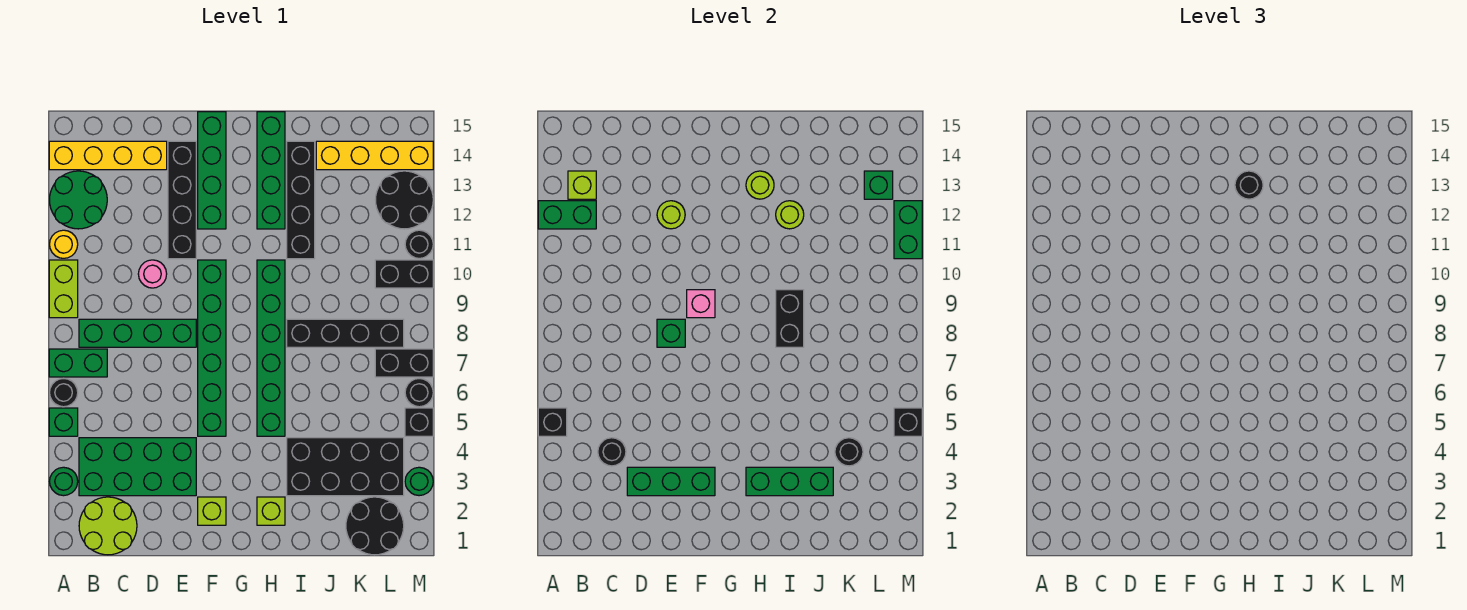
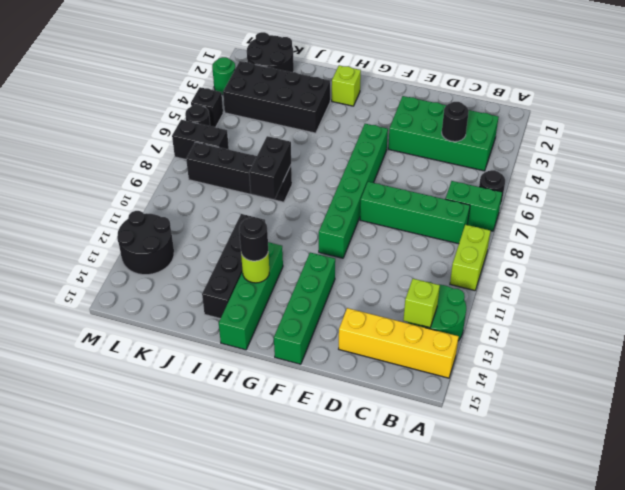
none -> green round brick A3 level 1
none -> green brick A5 level 1
none -> yellow round brick A11 level 1
none -> lime round brick B1:C2 level 1

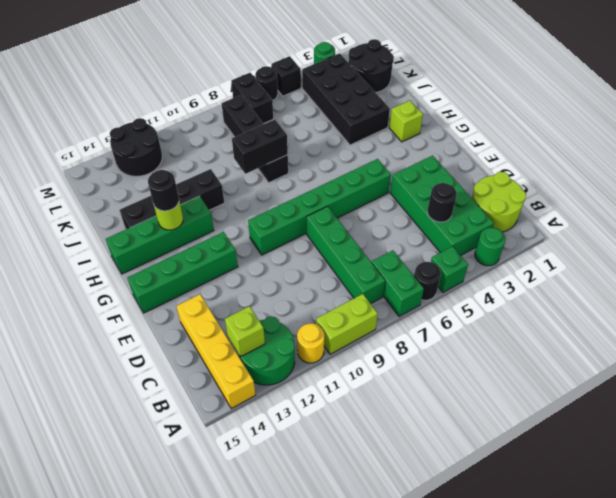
none -> pink round brick D10 level 1
none -> black brick E11:E14 level 1
none -> lime brick F2 level 1
none -> green brick H5:H10 level 1

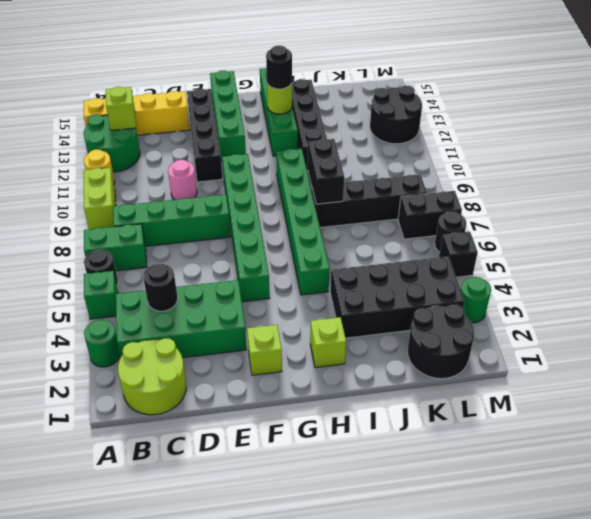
none -> yellow brick J14:M14 level 1
none -> black brick L10:M10 level 1
none -> black round brick M11 level 1
none -> black brick A5 level 2

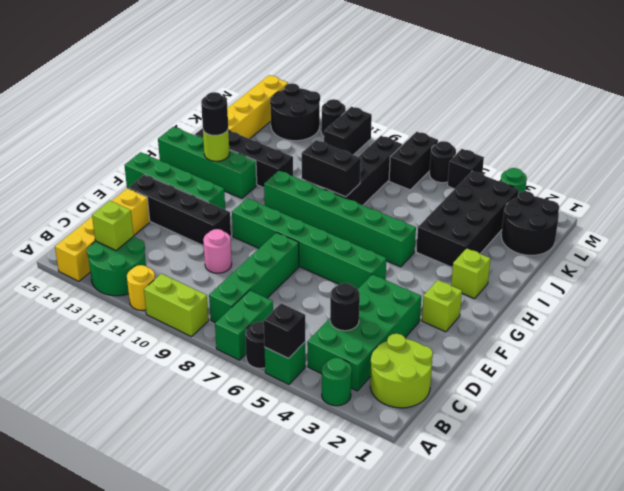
none -> green brick A12:B12 level 2
none -> green brick D3:F3 level 2
none -> green brick E8 level 2
none -> lime round brick E12 level 2

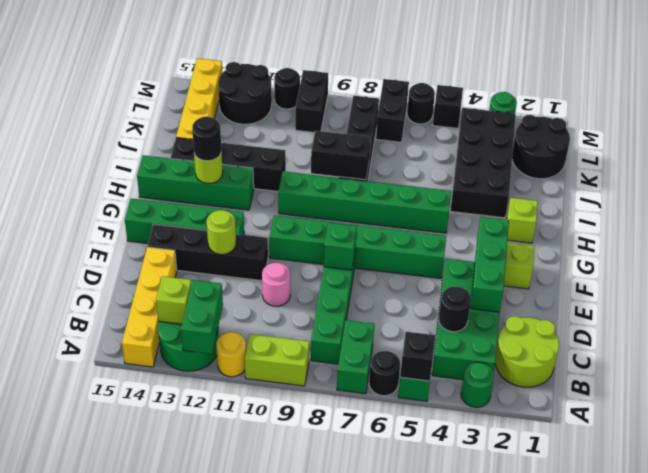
none -> pink brick F9 level 2
none -> green brick H3:J3 level 2
none -> lime round brick I12 level 2
none -> black round brick K4 level 2

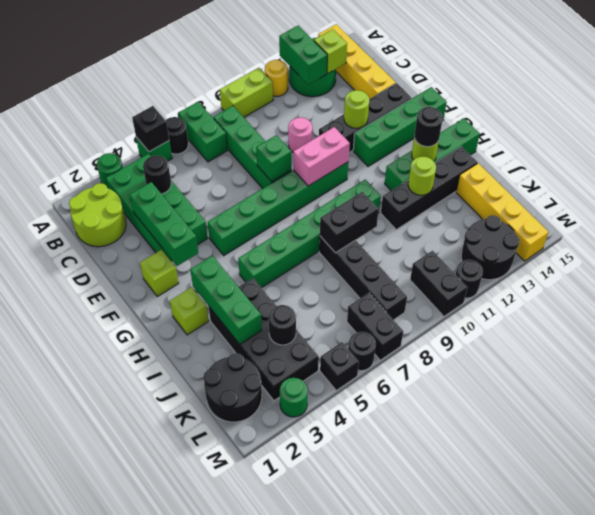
pink brick F9:F10 level 2 -> pink brick F9 level 2
none -> green brick L13 level 2
none -> black brick M5 level 2
none -> green brick M11:M12 level 2

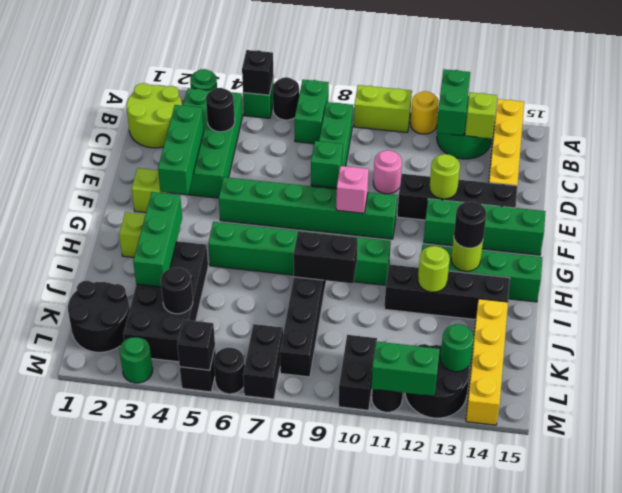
green round brick L13 level 2 -> green brick L13 level 2

